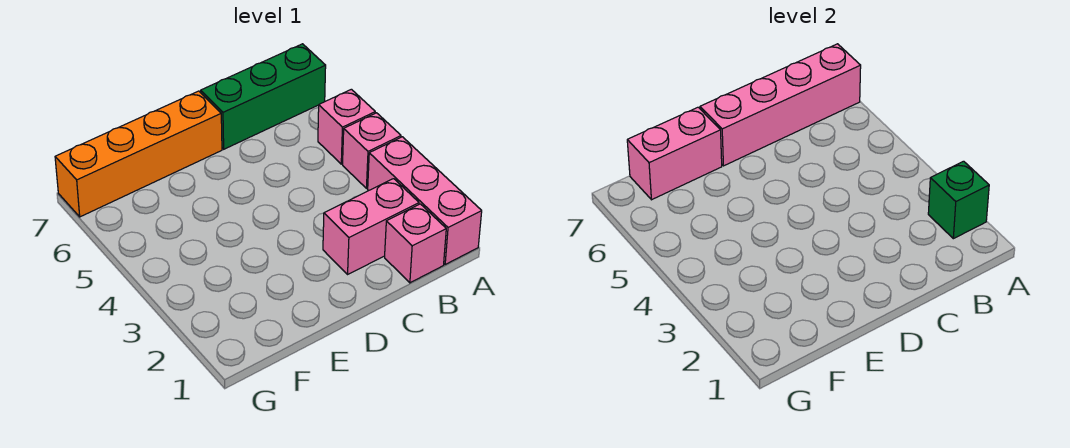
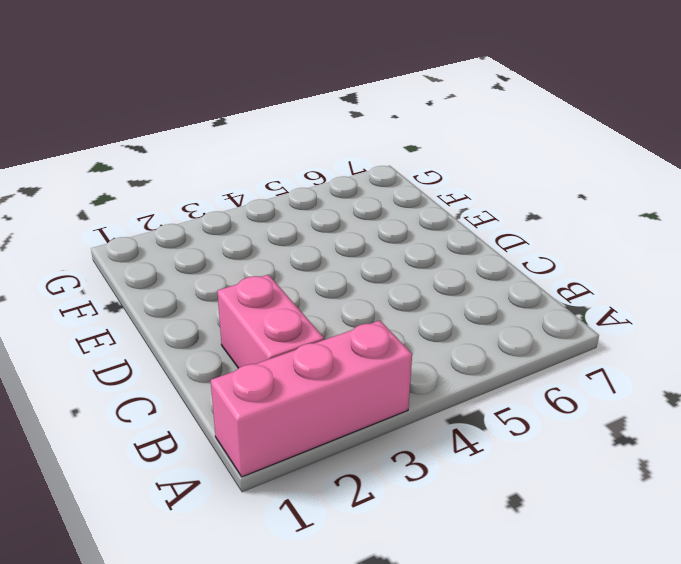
none -> pink brick A4 level 1
none -> pink brick A5 level 1

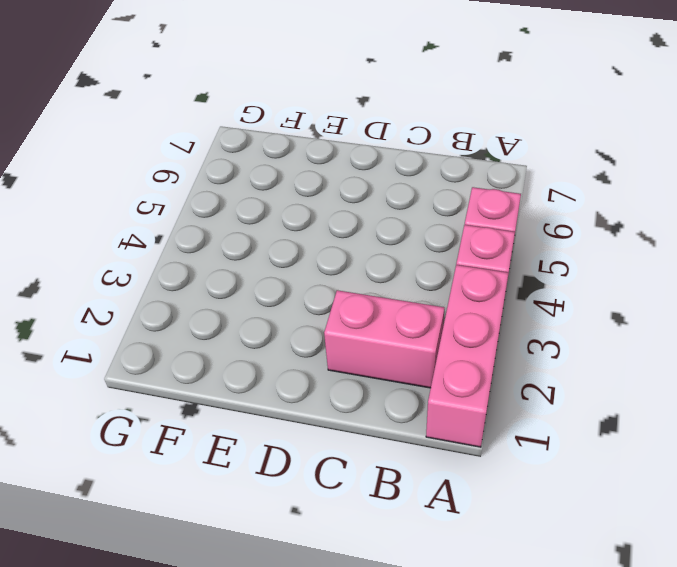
none -> green brick A7:C7 level 1
none -> pink brick B1 level 1

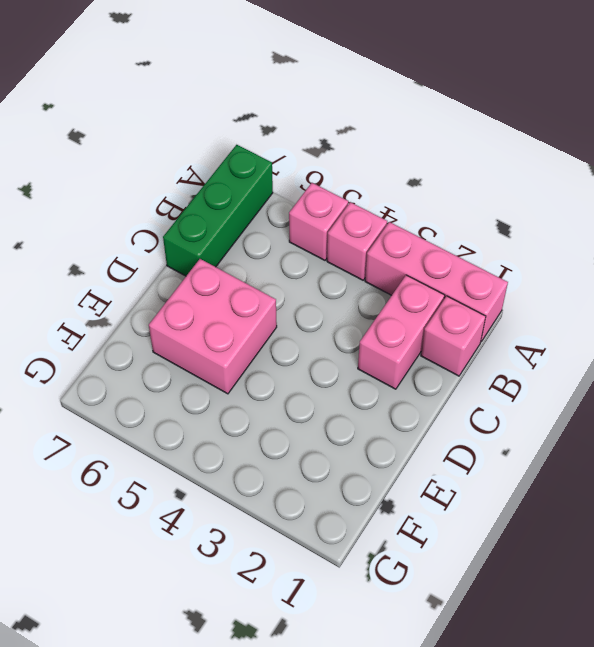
pink brick D5:E6 level 1 -> none
none -> orange brick D7:G7 level 1
none -> green brick A2 level 2

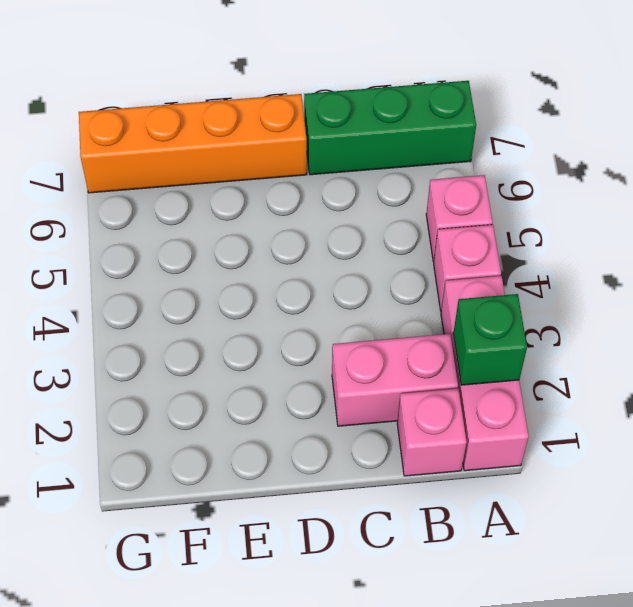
none -> pink brick A7:D7 level 2
none -> pink brick E7:F7 level 2

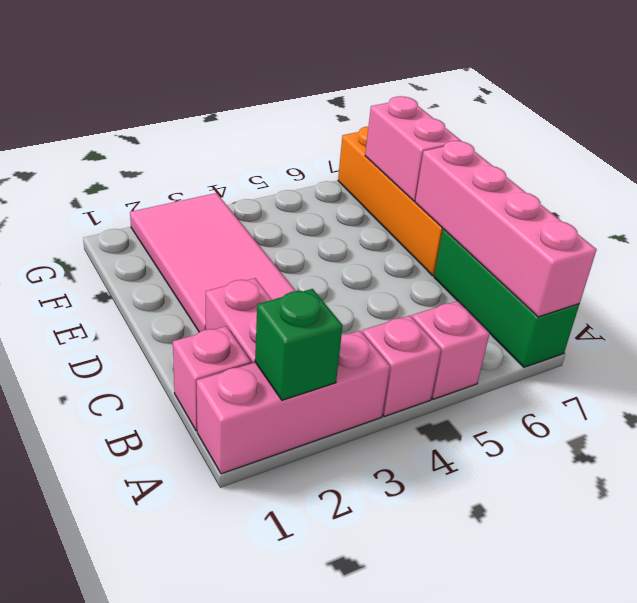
pink tile D2:G3 level 1 -> none

